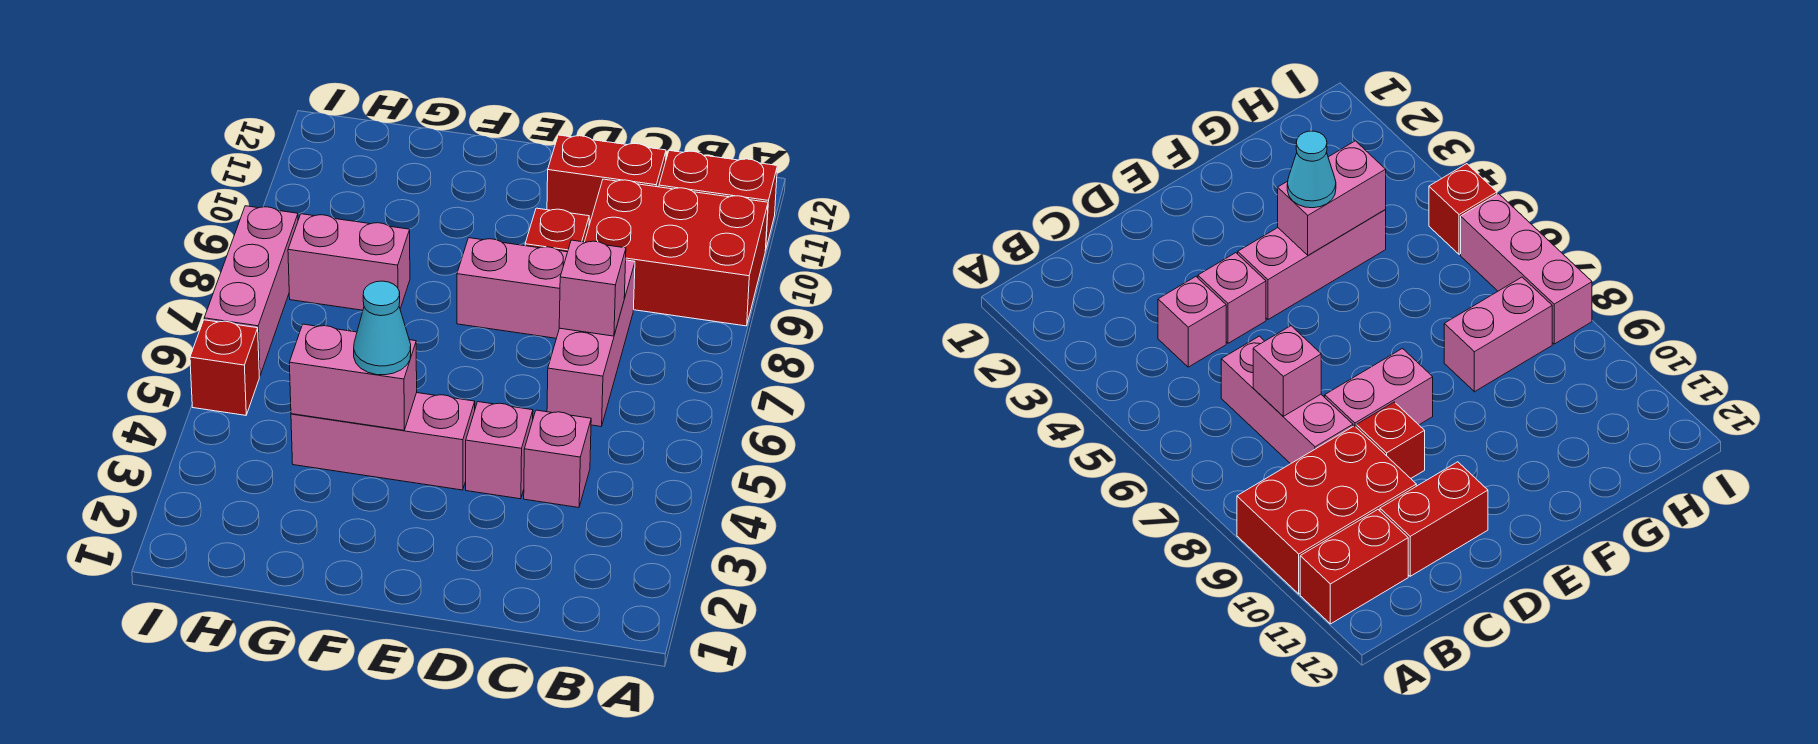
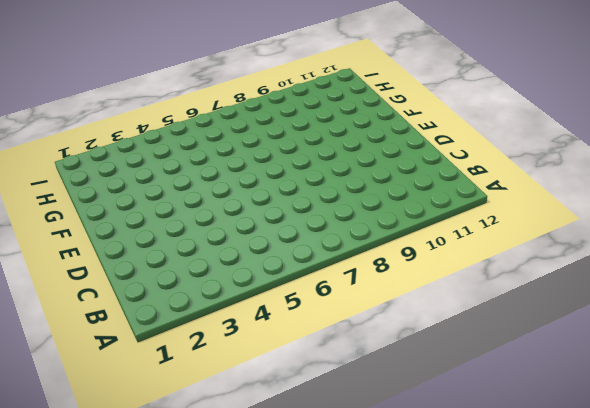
none -> red brick A9:C10 level 1
none -> red brick A11:B11 level 1
none -> pink brick C4 level 1

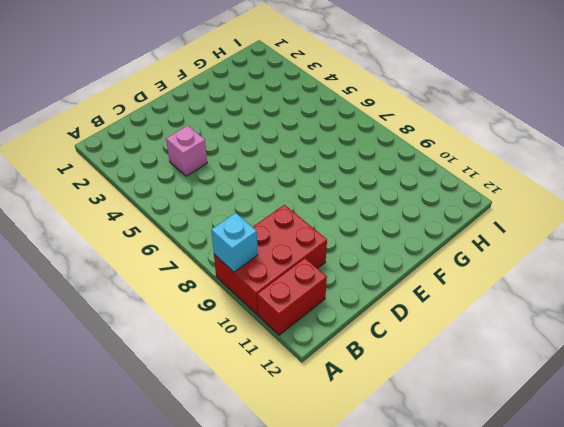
cyan brick A9 level 2 -> none
none -> pink brick C6:C8 level 1
none -> red brick C11:D11 level 1
none -> pink brick D4 level 1

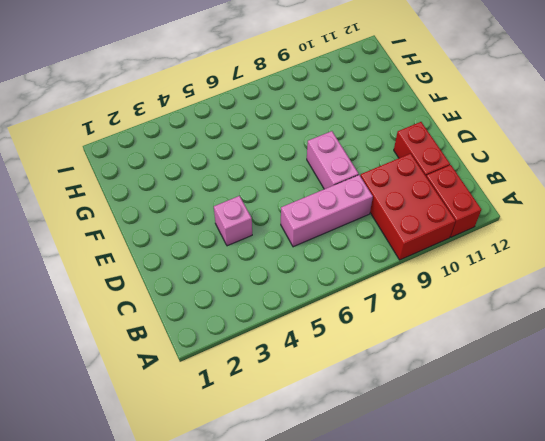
none -> pink brick C4 level 1
none -> red brick D9 level 1
none -> pink brick E4:G4 level 1

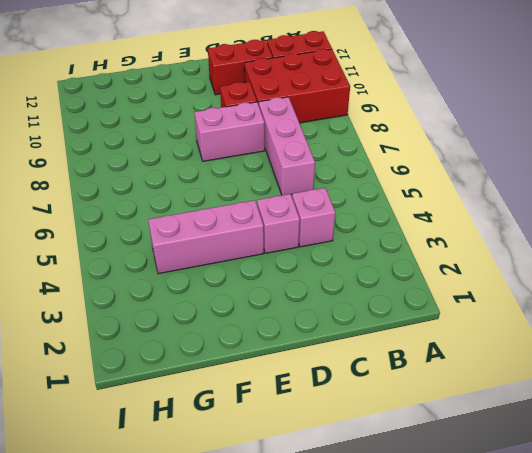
none -> pink brick G8:H8 level 1
none -> red brick I5 level 1
none -> pink brick I6:I8 level 1

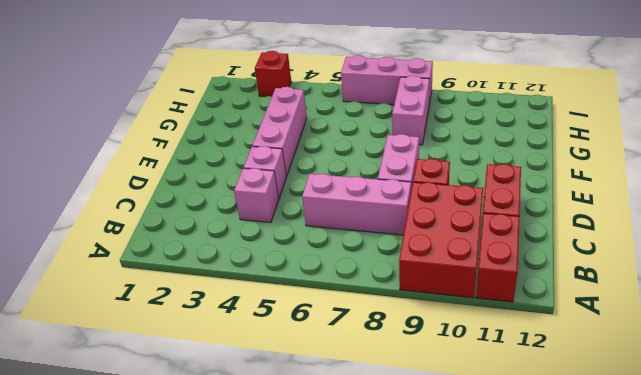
red brick I3 level 1 -> red brick I5 level 1
none -> pink brick C7 level 2
none -> pink brick F4:G4 level 2
none -> cyan cone F4 level 3

